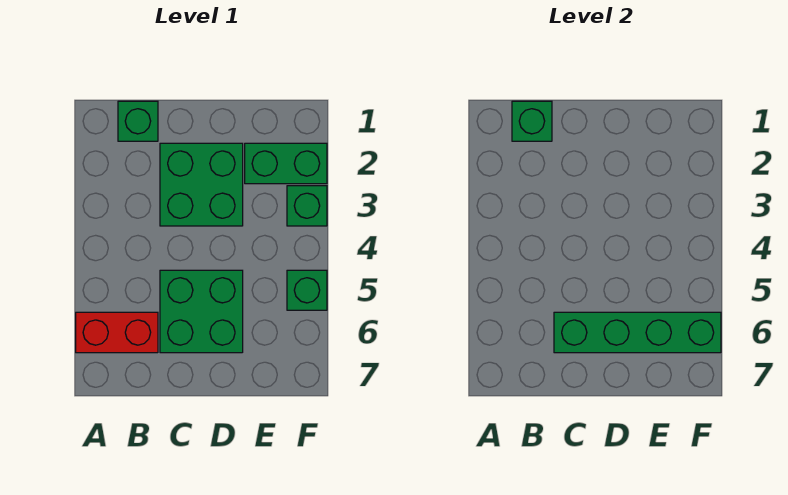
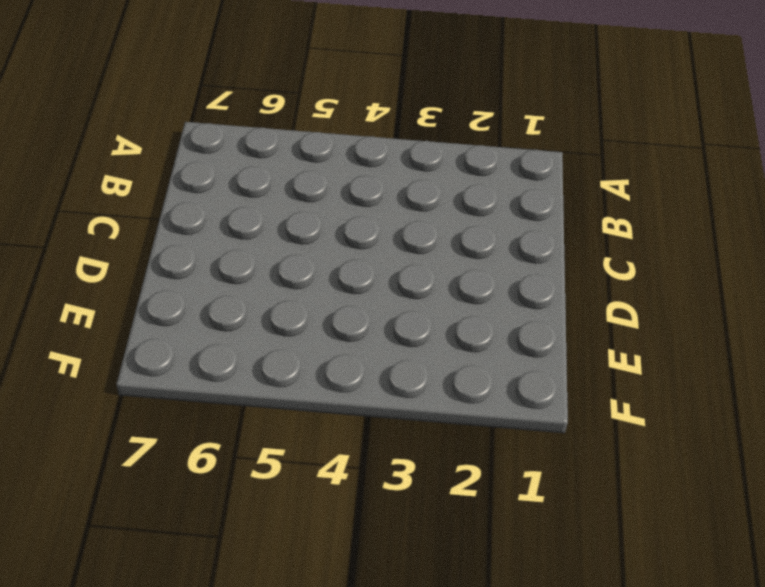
none -> red brick A6:B6 level 1
none -> green brick B1 level 1

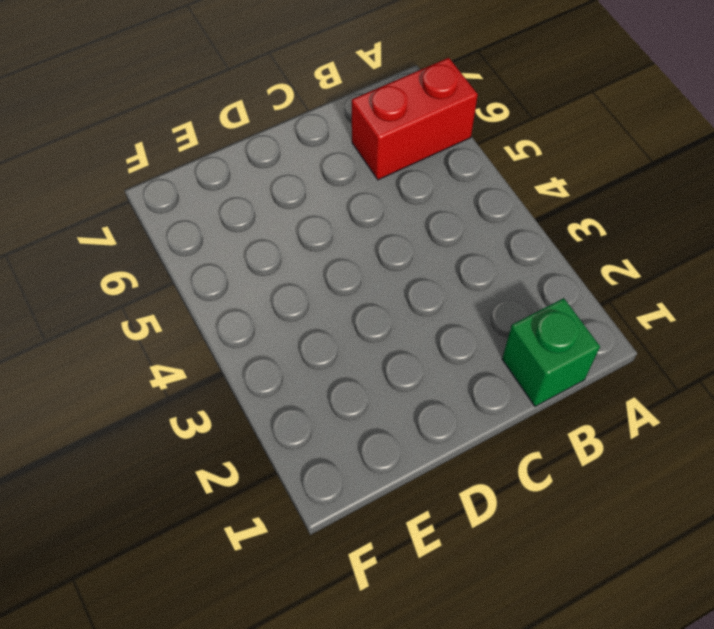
none -> green brick C2:D3 level 1
none -> green brick C5:D6 level 1

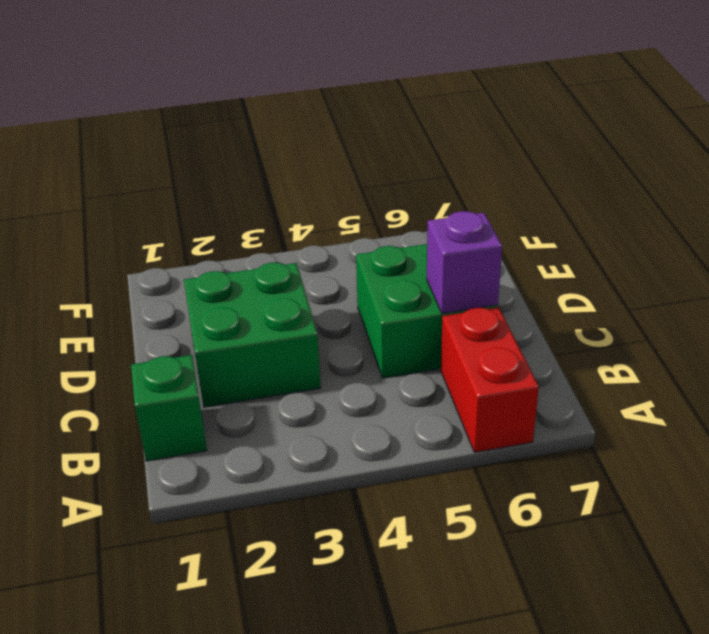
purple brick C6 level 2 -> green brick C6:F6 level 2
none -> green brick E2:F2 level 1
none -> green brick F3 level 1

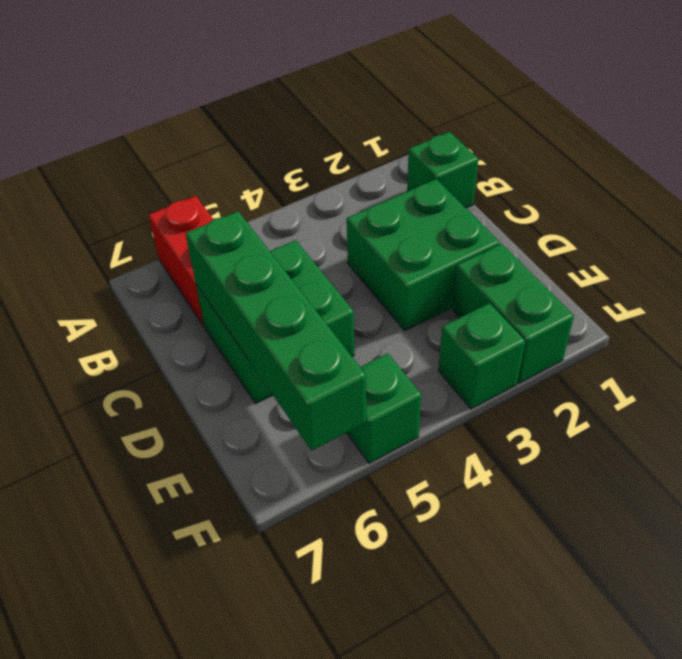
none -> green brick B1 level 2

